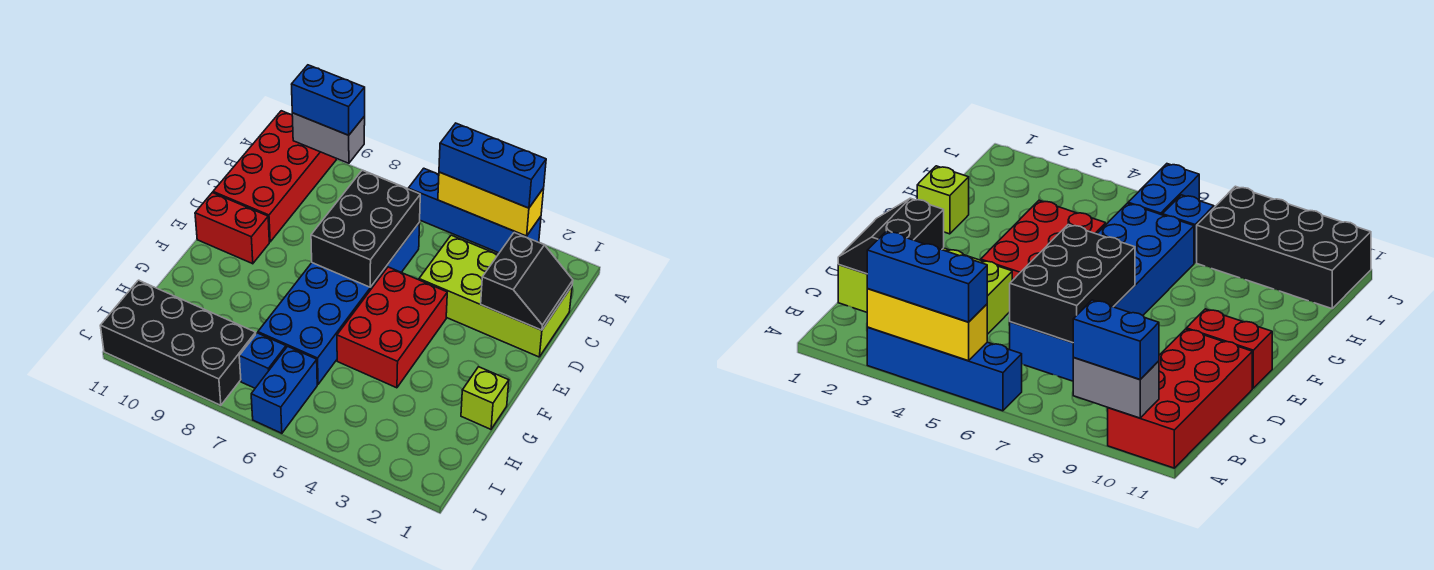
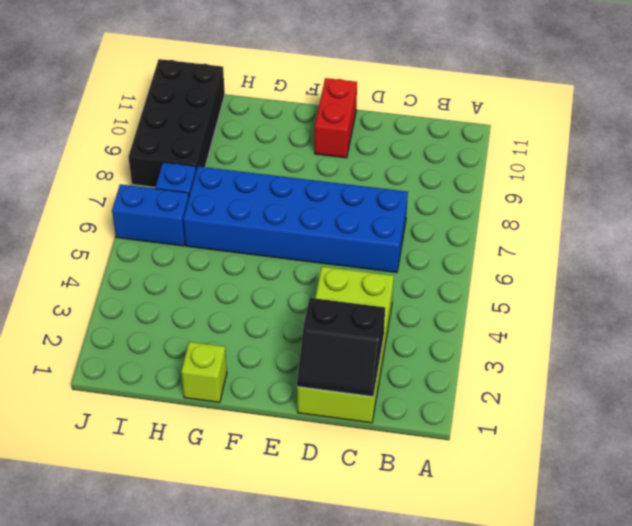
none -> blue brick A3:A6 level 1
none -> red brick A10:D11 level 1
none -> red brick E4:G5 level 1

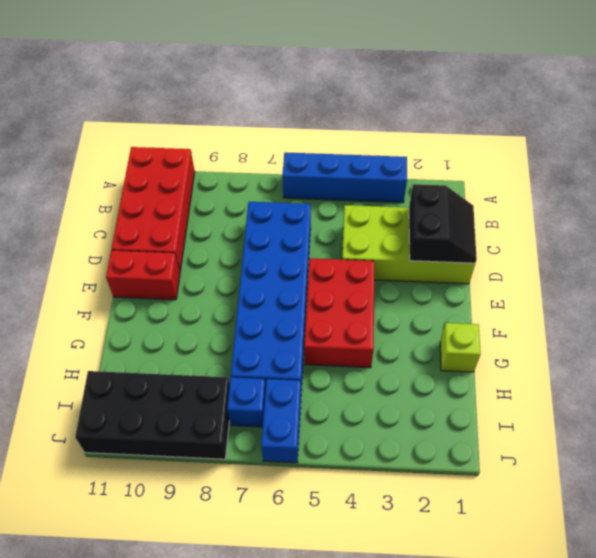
none -> yellow brick A3:A5 level 2
none -> grey brick A9:A10 level 2
none -> black brick C6:E7 level 2

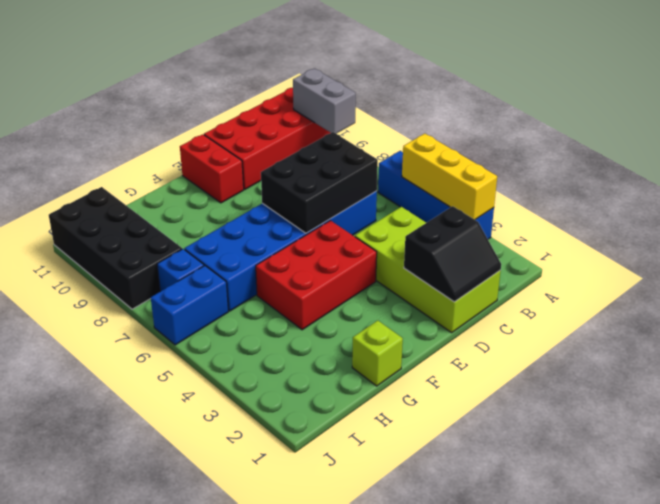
none -> blue brick A3:A5 level 3
none -> blue brick A9:A10 level 3

